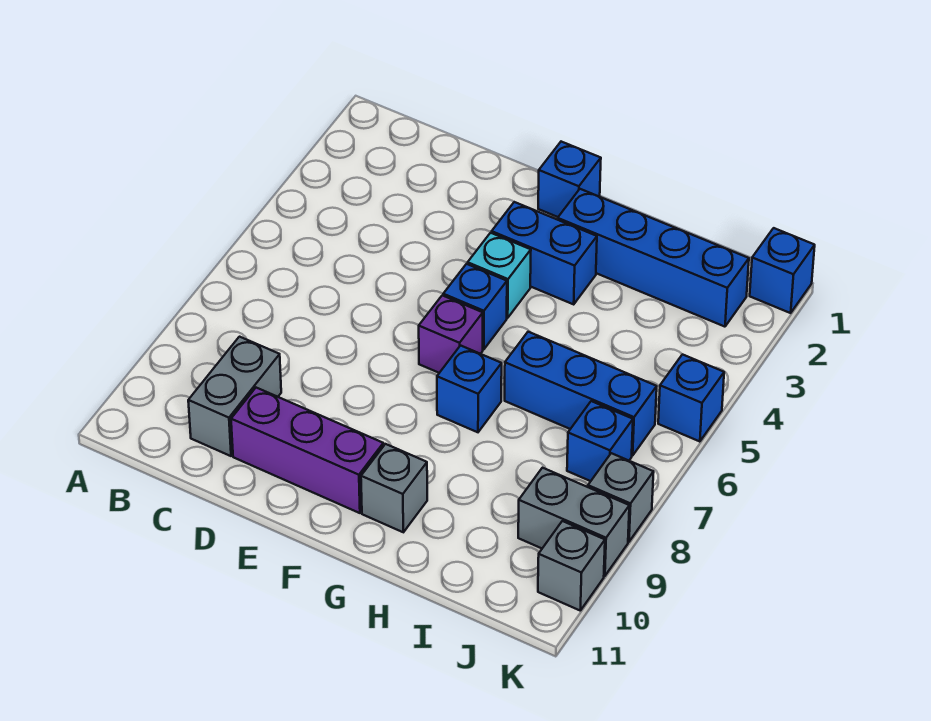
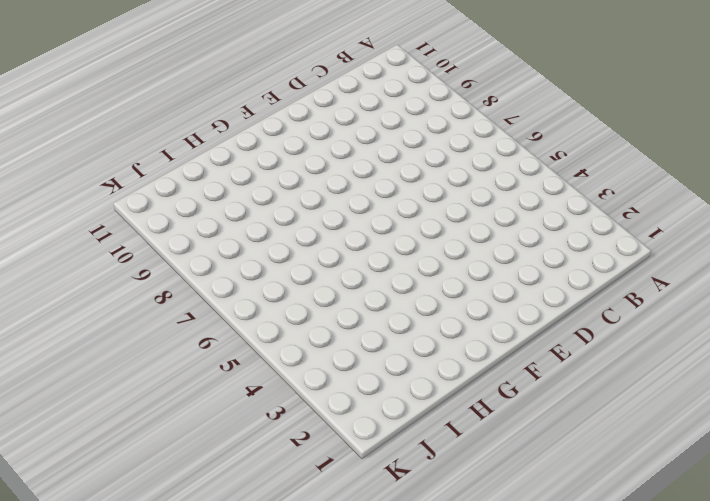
none -> grey brick C9:C10 level 1
none -> purple brick D10:F10 level 1
none -> blue brick F1 level 1

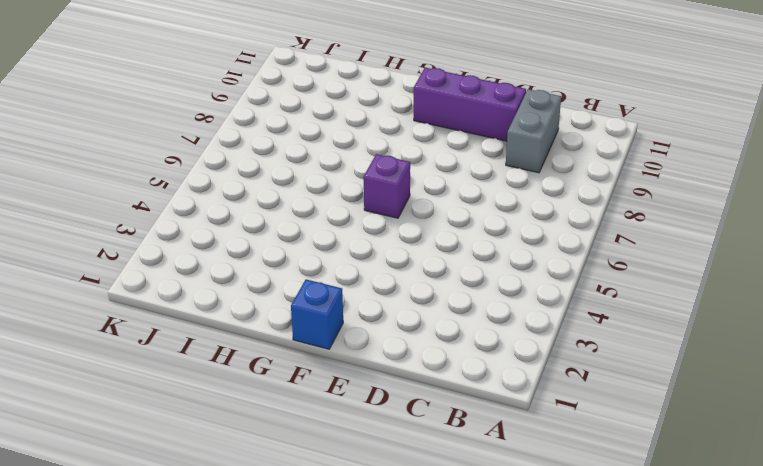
none -> blue brick F3:G3 level 1
none -> cyan brick F4 level 1
none -> blue brick F5 level 1

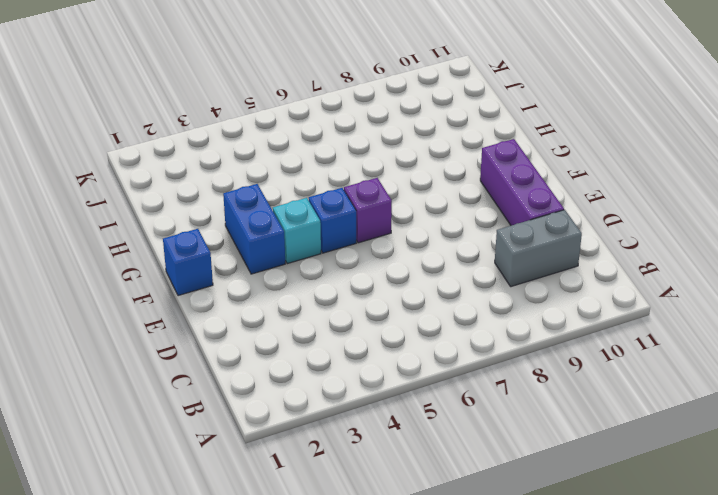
none -> blue brick G2:J2 level 1
none -> blue brick G7 level 1
none -> grey brick G10 level 1

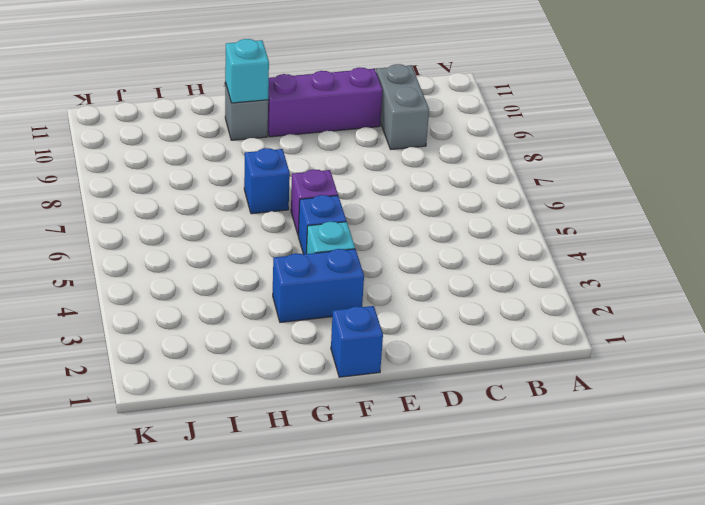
cyan brick G10 level 2 -> none
none -> blue brick G2:J2 level 1
none -> blue brick H6:J6 level 1
none -> blue brick J7 level 1

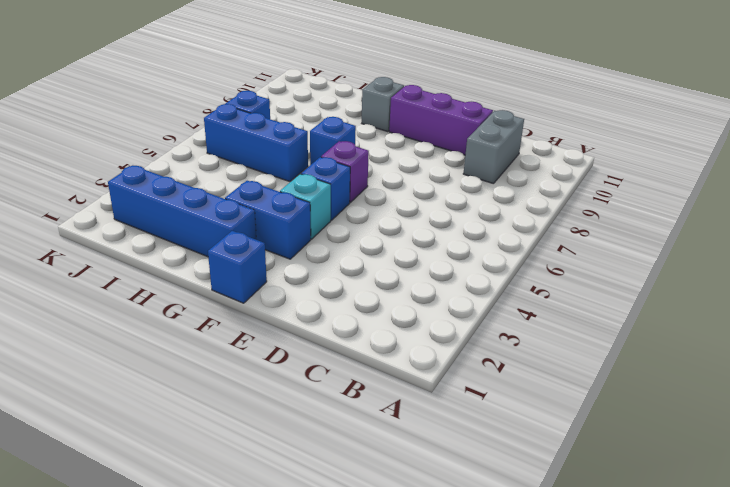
none -> grey brick J9:K9 level 1
none -> blue brick K1 level 1
none -> blue brick K5 level 1

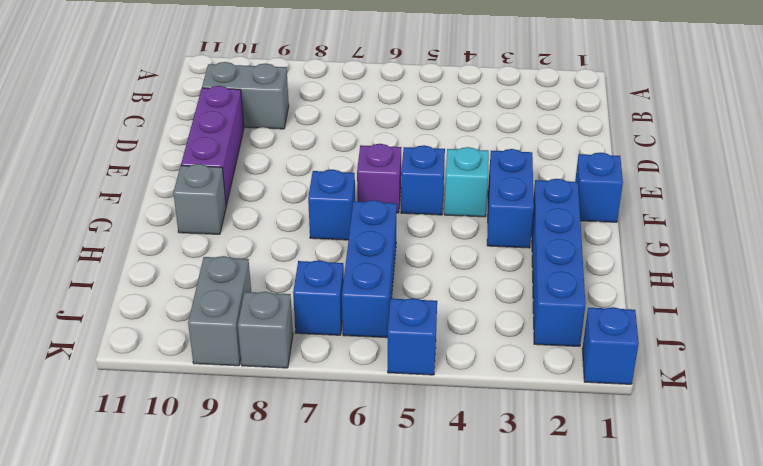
none -> grey brick K10 level 1

